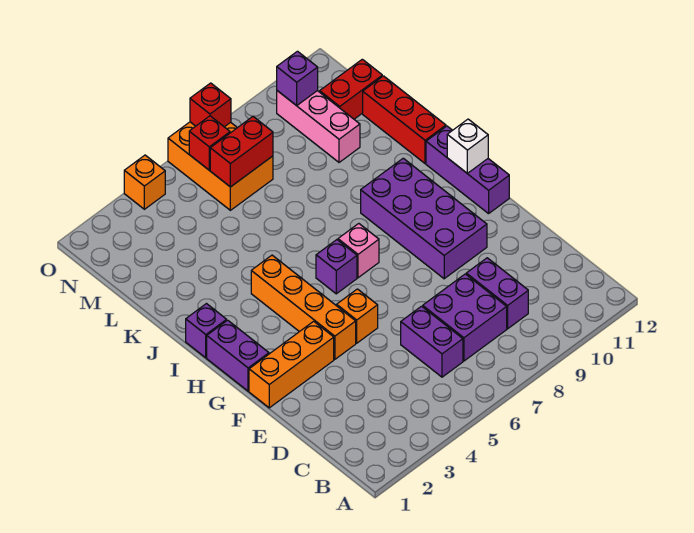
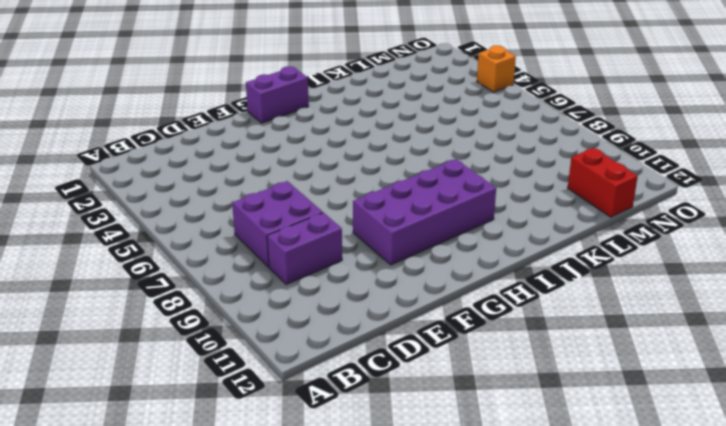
none -> purple brick C6:D6 level 1
none -> orange brick F1:F3 level 1
none -> orange brick F4:I4 level 1

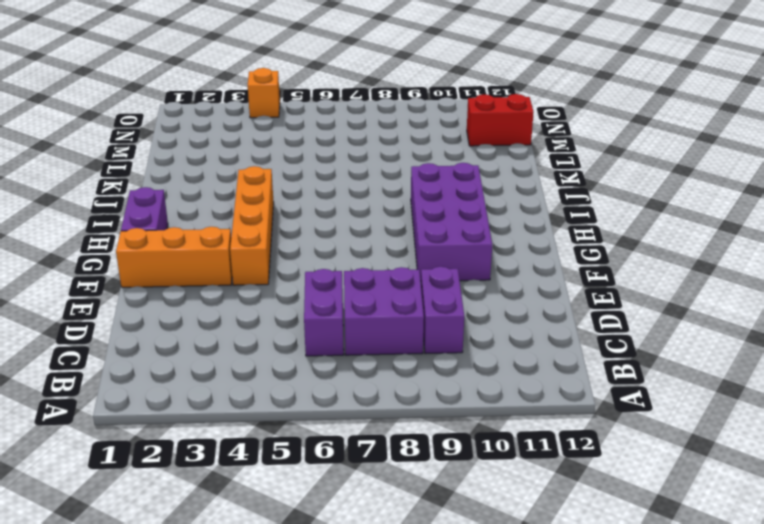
none -> orange brick F5 level 1
none -> purple brick G12:I12 level 1
none -> purple brick H6 level 1

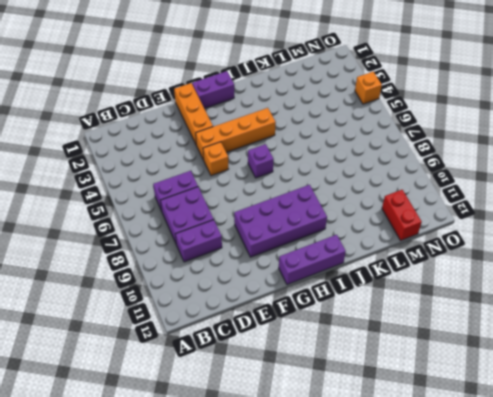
none -> pink brick H7 level 1
none -> purple brick I1 level 1
none -> red brick J12:L12 level 1

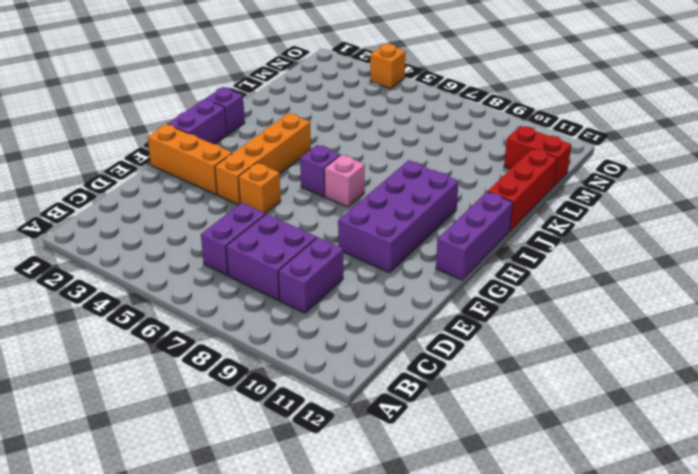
none -> pink brick L10:N10 level 1
none -> orange brick M6:O7 level 1
none -> white brick H12 level 2

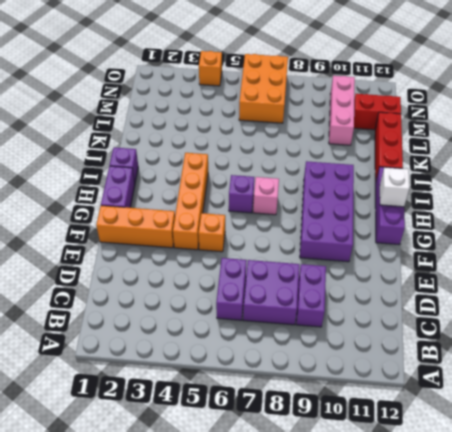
none -> red brick M6:M7 level 2
none -> red brick N6 level 2
none -> purple brick N10 level 2

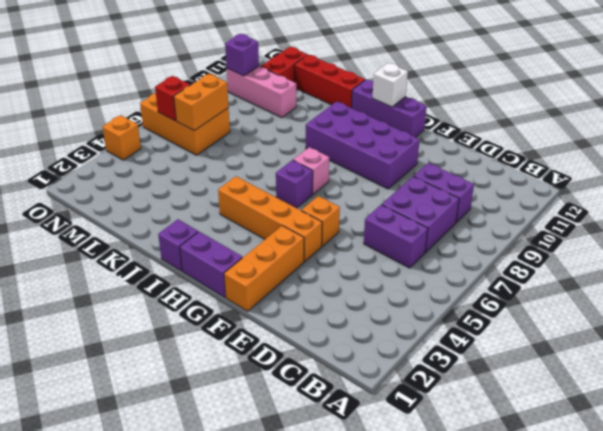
orange brick M6:M7 level 2 -> red brick M6:M7 level 2
none -> red brick O7 level 2

